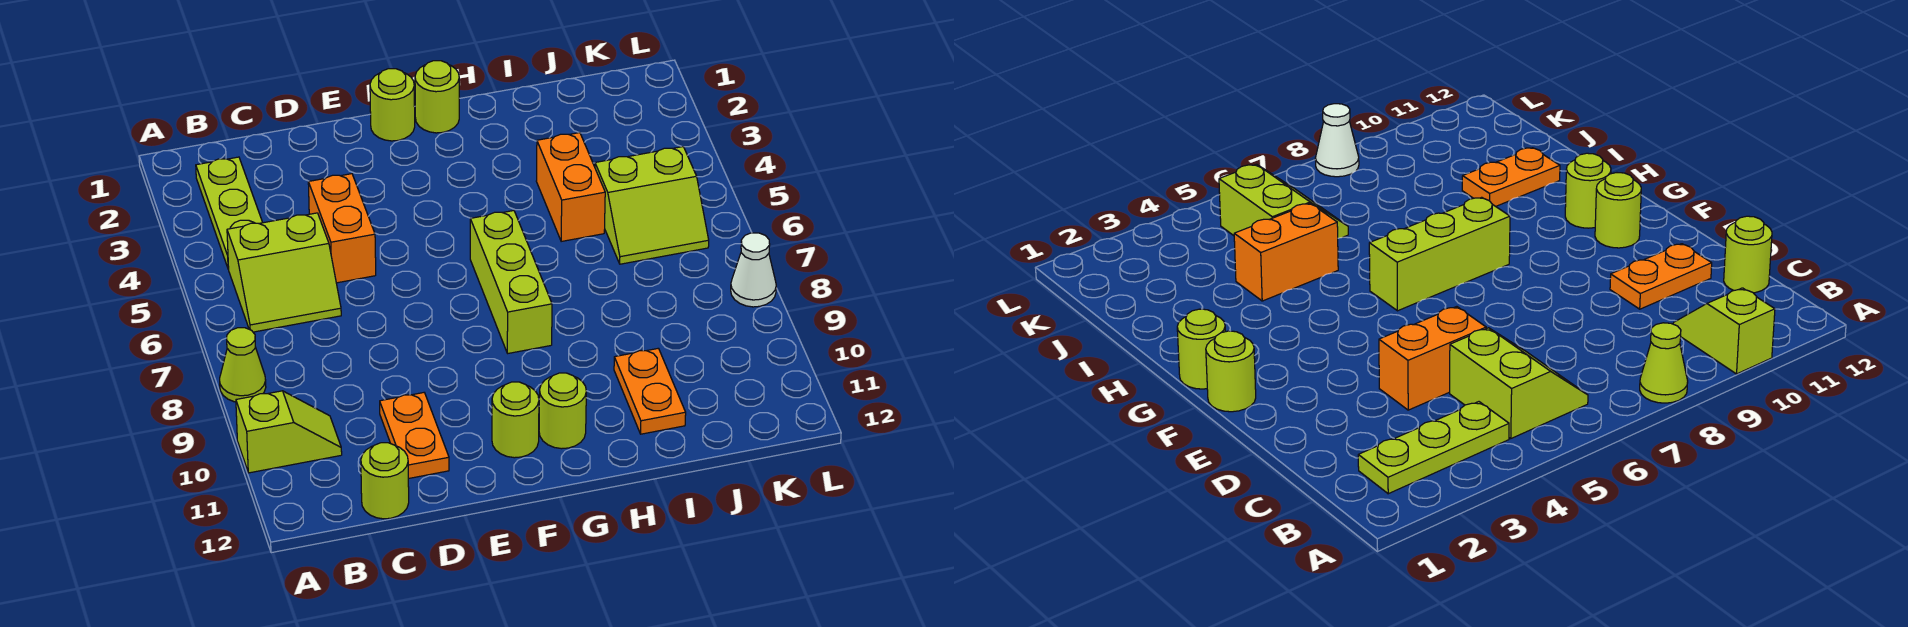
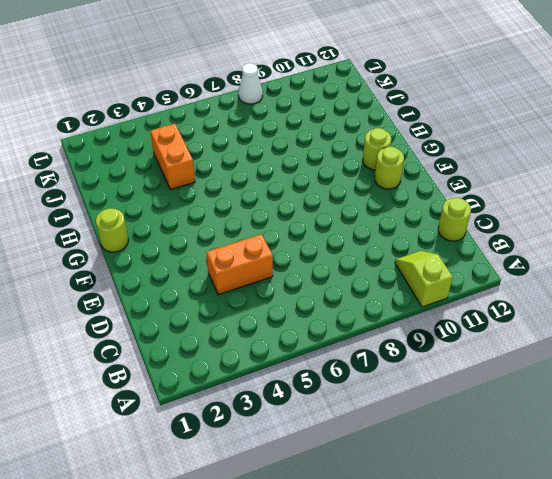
orange brick I4:J4 level 1 -> orange brick I4:I5 level 1
none -> lime cone A8 level 1
none -> lime plate B2:B4 level 1
none -> lime slope B5:C6 level 1 top 5

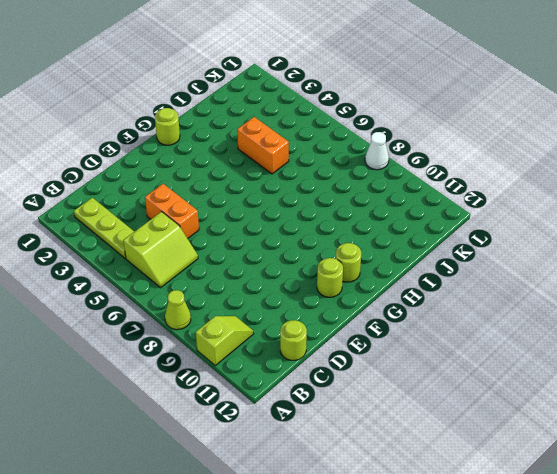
none -> orange plate D10:D11 level 1
none -> lime round brick F1 level 1
none -> lime brick G6:G8 level 1

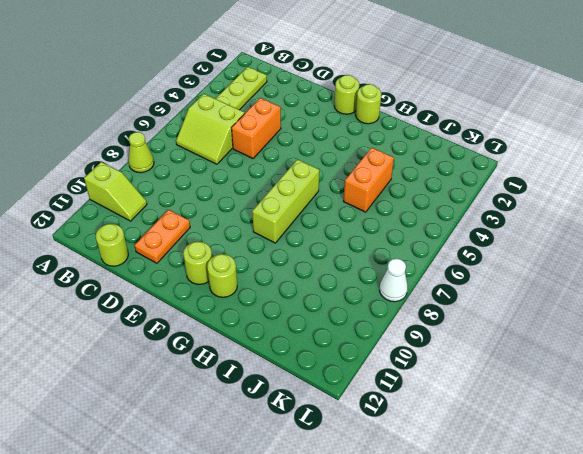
none -> orange plate I10:I11 level 1
none -> lime slope J5:K6 level 1 top 5

